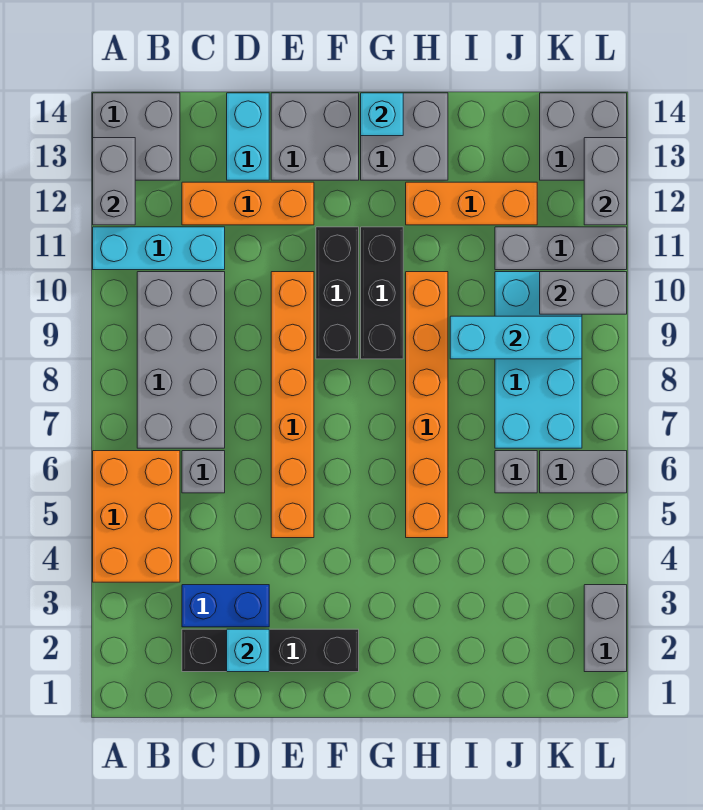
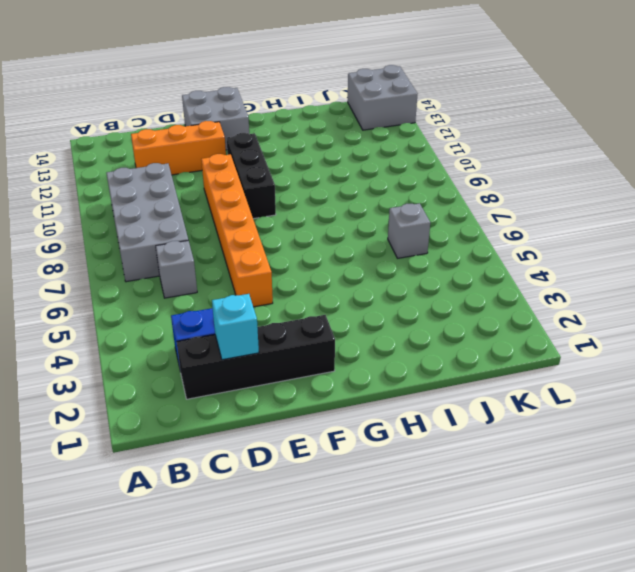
none -> orange brick A4:B6 level 1
none -> cyan brick A11:C11 level 1
none -> grey brick A13:B14 level 1

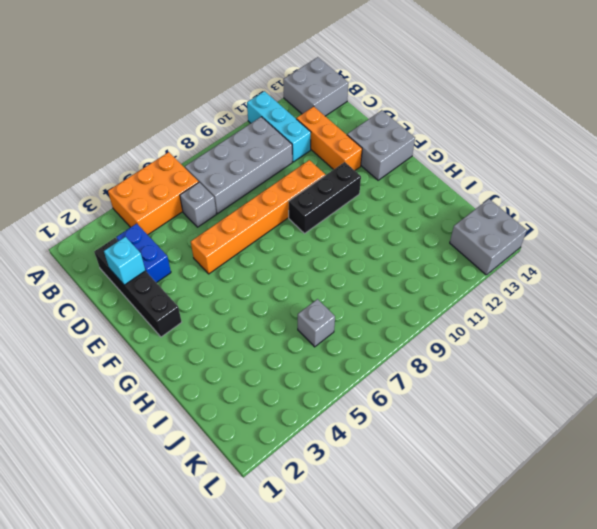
none -> cyan brick D13:D14 level 1
none -> black brick G9:G11 level 1
none -> grey brick G13:H14 level 1

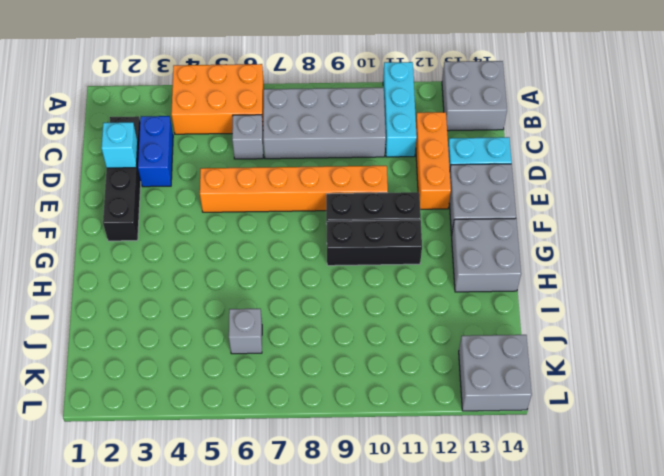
none -> orange brick H5:H10 level 1
none -> orange brick H12:J12 level 1
none -> cyan brick J7:K10 level 1

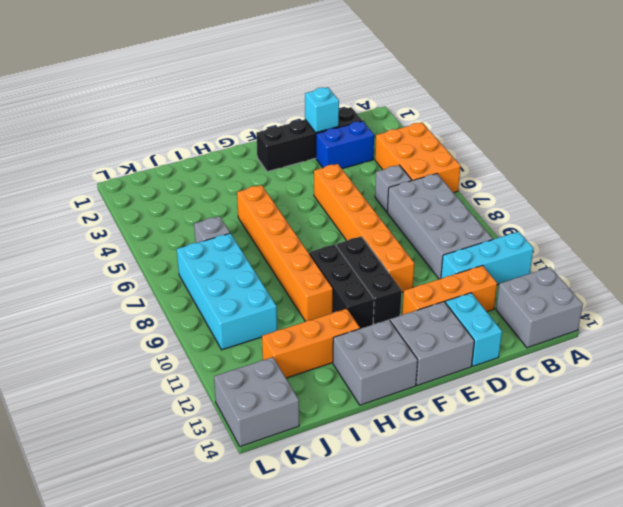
none -> grey brick J11:L11 level 1
none -> grey brick K6:L6 level 1
none -> grey brick L2:L3 level 1

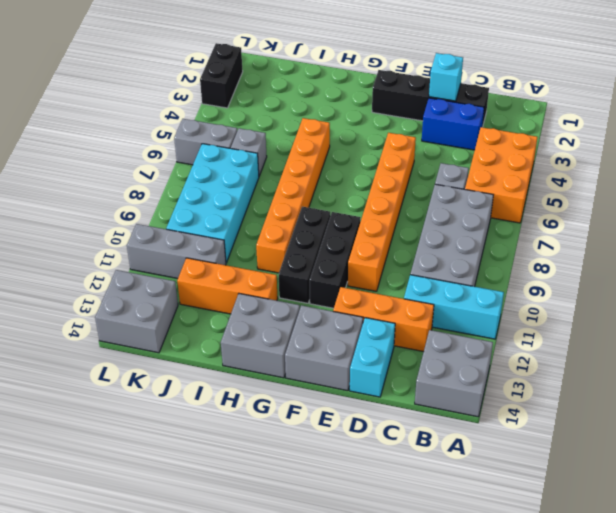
black brick L2:L3 level 1 -> grey brick L2:L3 level 1
none -> grey brick A12:A13 level 2
none -> cyan brick G14 level 2
none -> cyan brick I9:K9 level 2

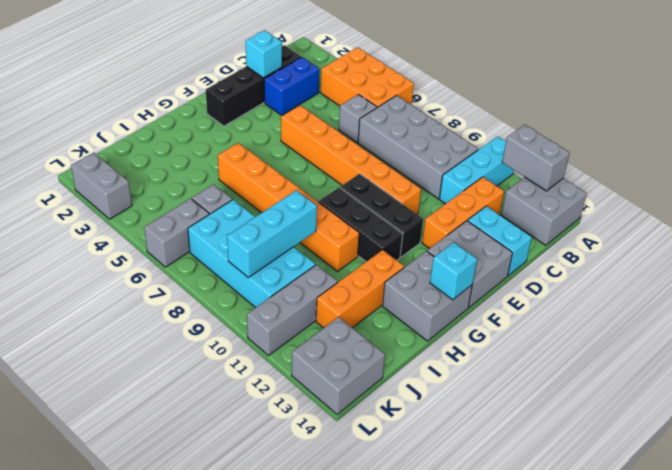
none -> grey brick K10:L10 level 2
none -> grey brick L12:L13 level 2

